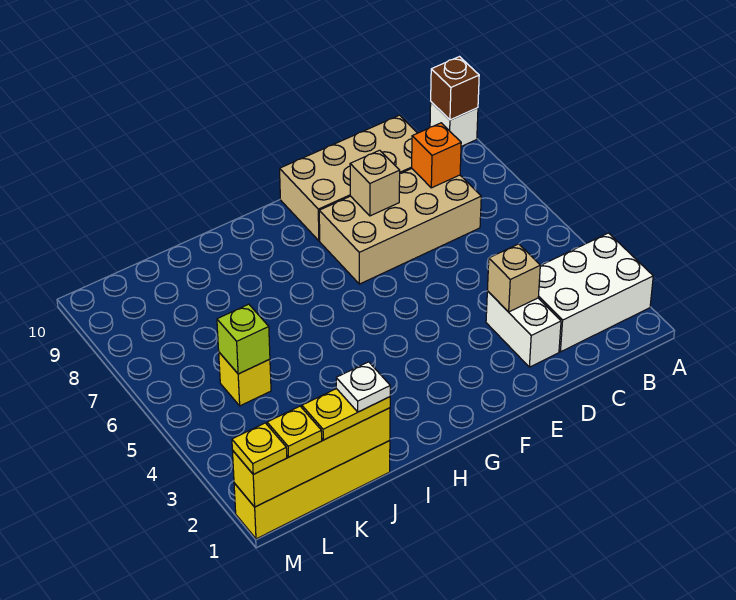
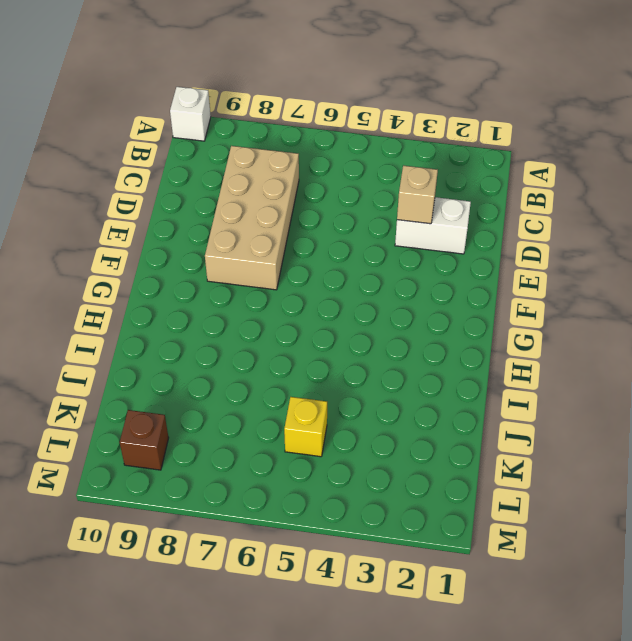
brown brick L9 level 1 -> brown brick A10 level 2
none -> white brick A2:C3 level 1
none -> tan brick C9:F10 level 1
none -> yellow brick J1:M1 level 1

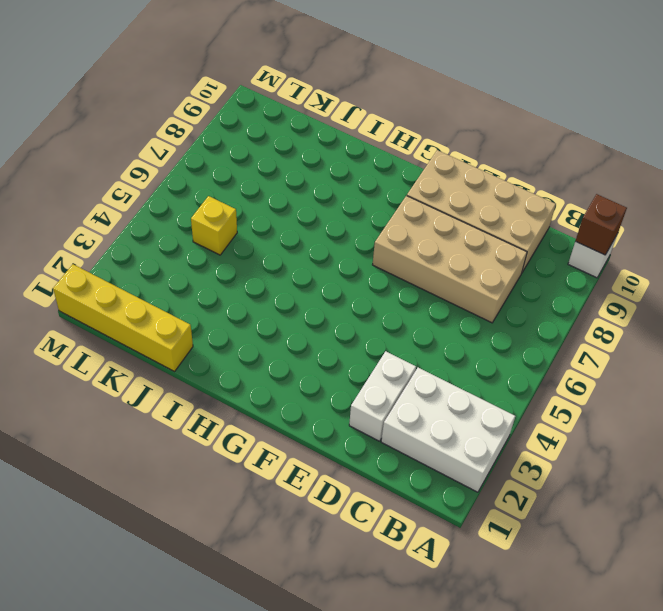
none -> orange brick C8 level 2
none -> tan brick D3 level 2
none -> tan brick E8 level 2

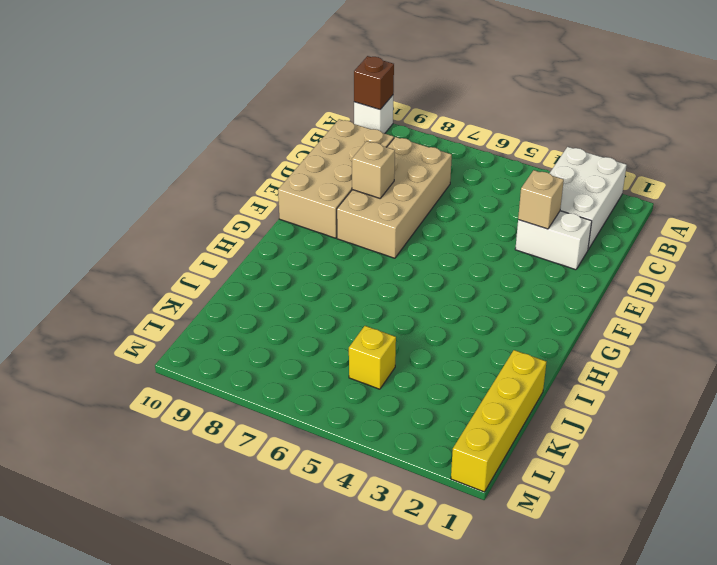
none -> orange brick C8 level 2
none -> yellow brick J1:M1 level 2
none -> lime brick K5 level 2

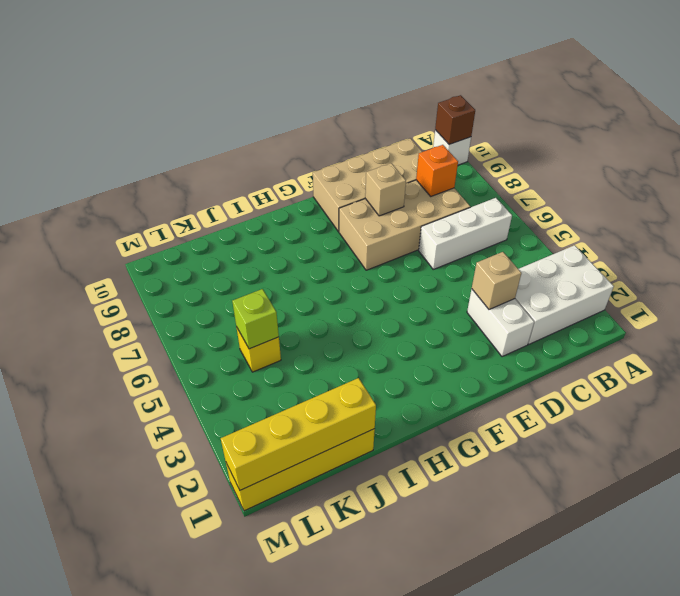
white brick B6:D6 level 1 -> none
none -> yellow plate J1:K1 level 3
none -> yellow plate L1 level 3
none -> yellow plate M1 level 3

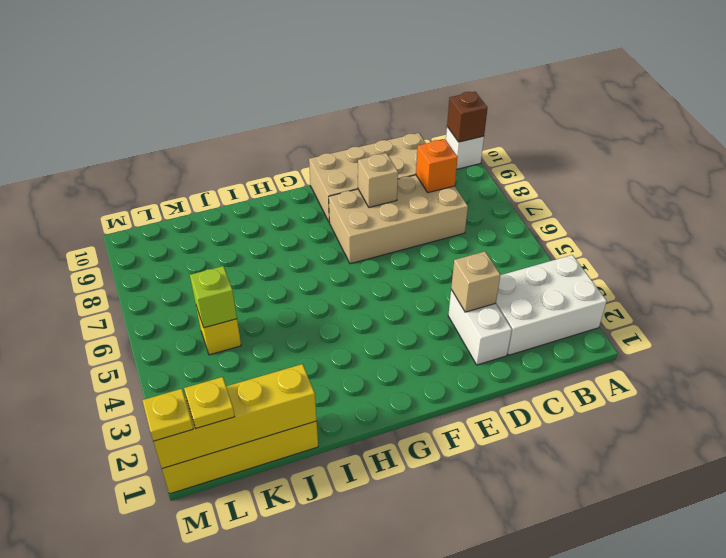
none -> yellow plate J1:K1 level 3
none -> white plate J1 level 4

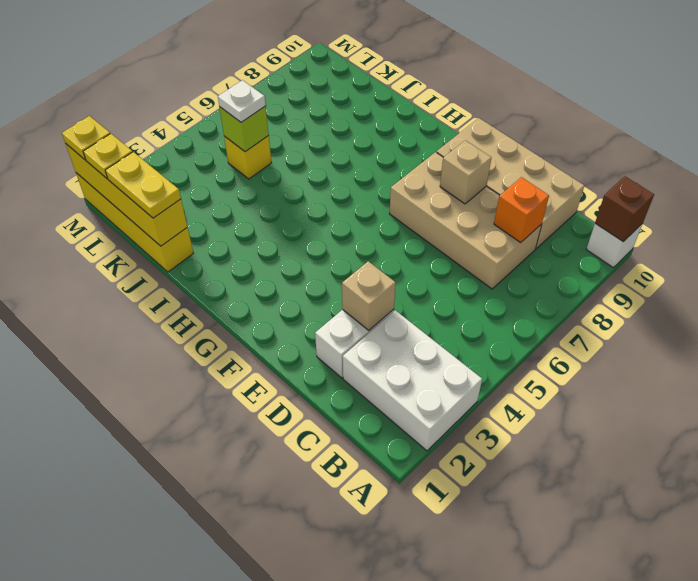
white plate K5 level 3 -> white plate J1 level 4

